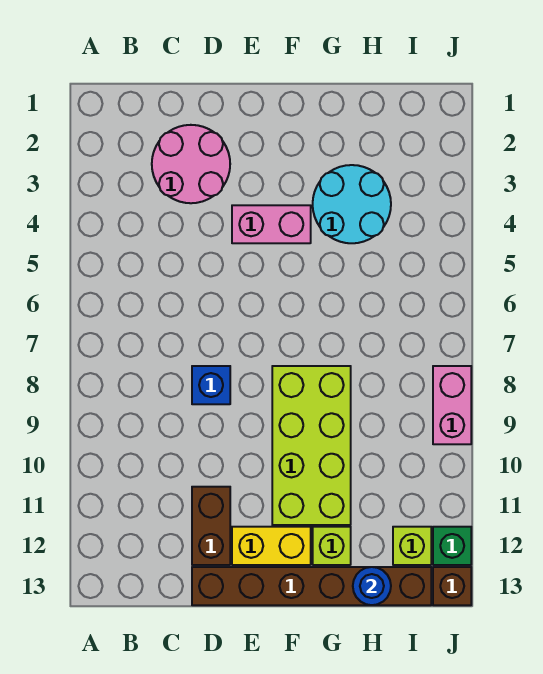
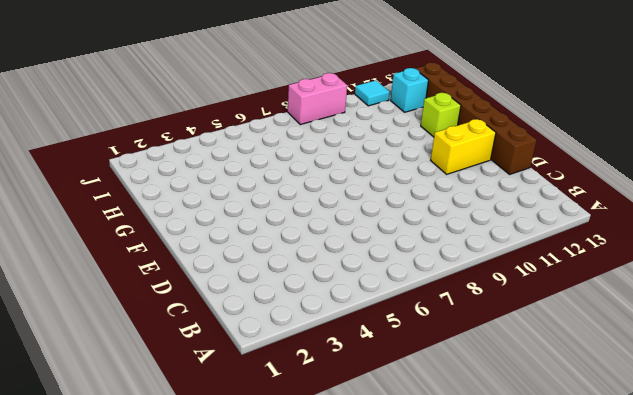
yellow brick E11:E12 level 1 -> yellow brick E12:F12 level 1
cyan brick I12 level 1 -> lime brick I12 level 1
cyan tile J11 level 1 -> none
none -> pink round brick C2:D3 level 1
none -> blue brick D8 level 1
none -> brown brick D11:D12 level 1

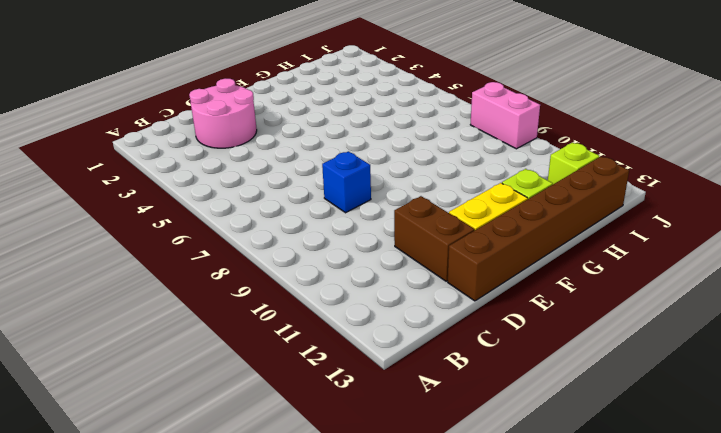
none -> pink brick E4:F4 level 1
none -> lime brick F8:G11 level 1
none -> cyan round brick G3:H4 level 1

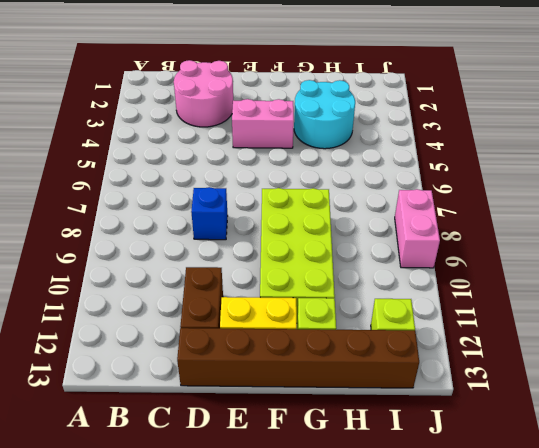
none -> green brick J12 level 1
none -> brown brick J13 level 1
none -> blue round brick H13 level 2

